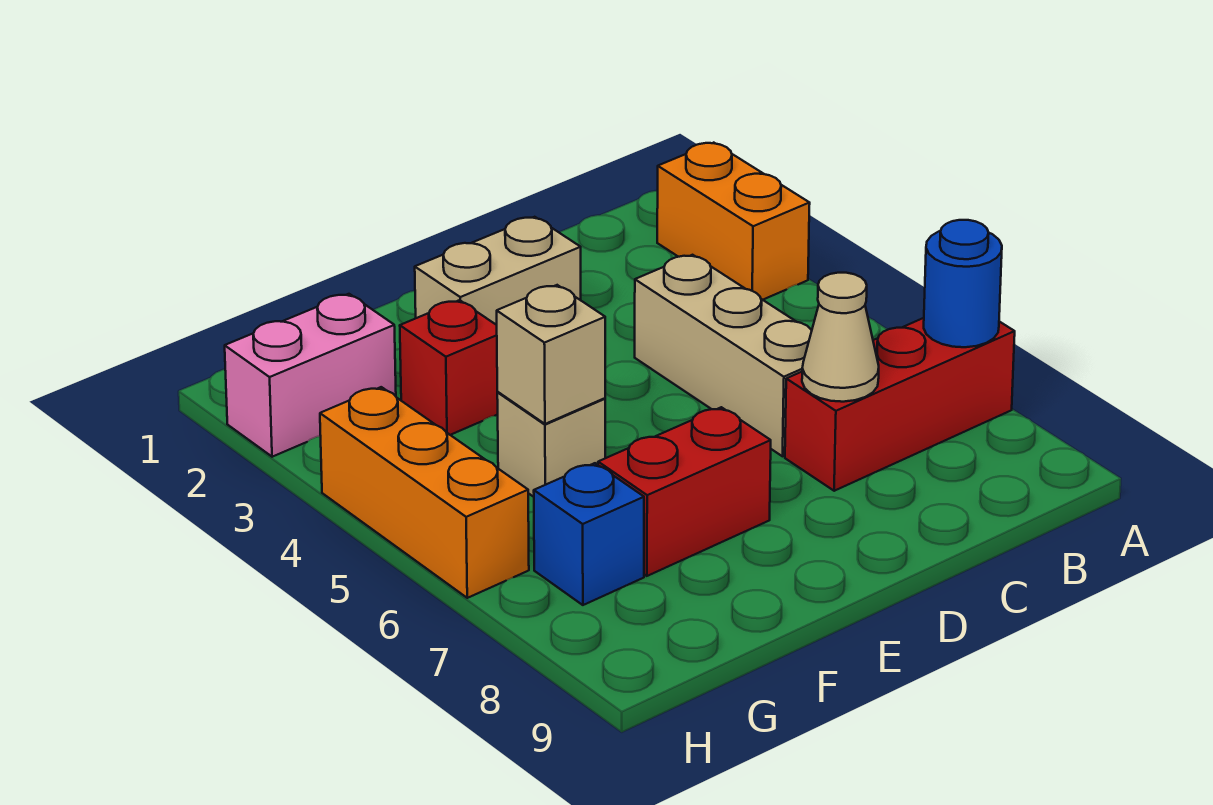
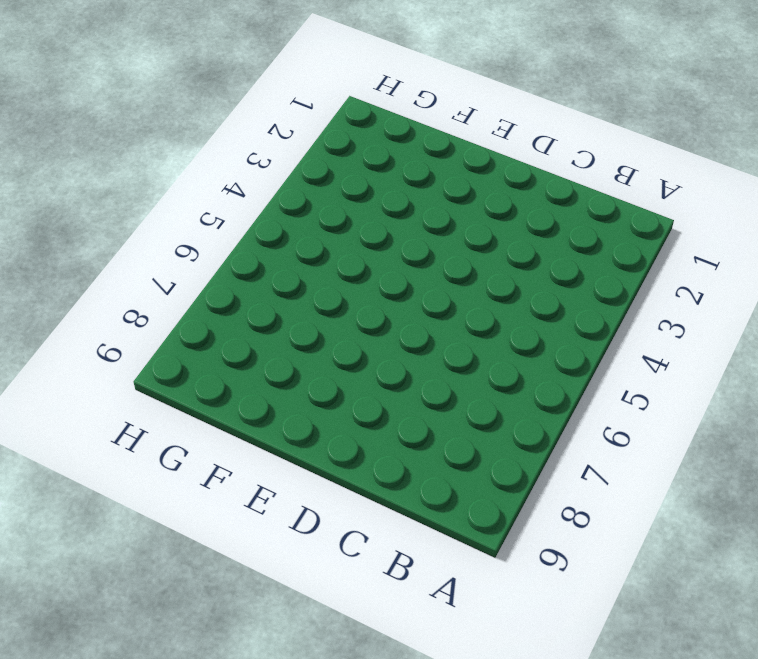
none -> orange brick A2:A3 level 1
none -> red brick A7:C7 level 1
none -> tan brick C4:C6 level 1

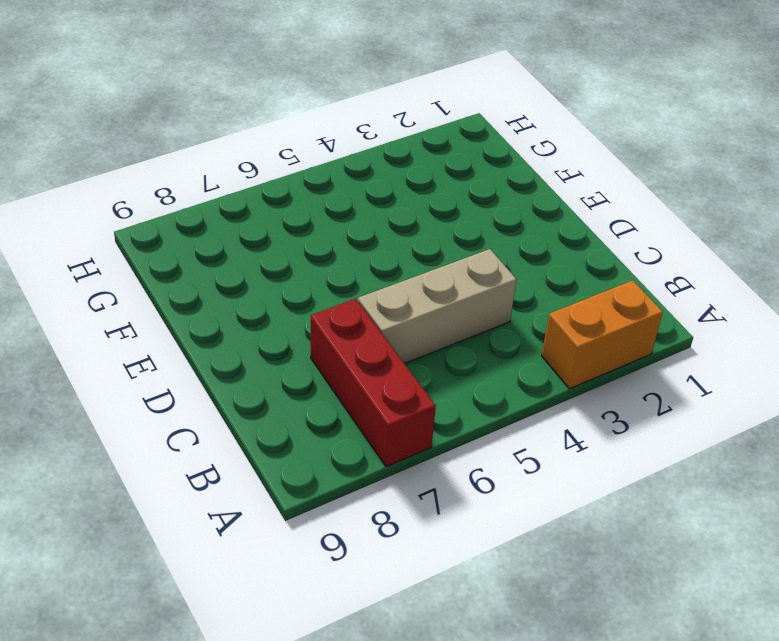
none -> tan brick D2:E2 level 1
none -> red brick E7:F7 level 1
none -> red brick F3 level 1

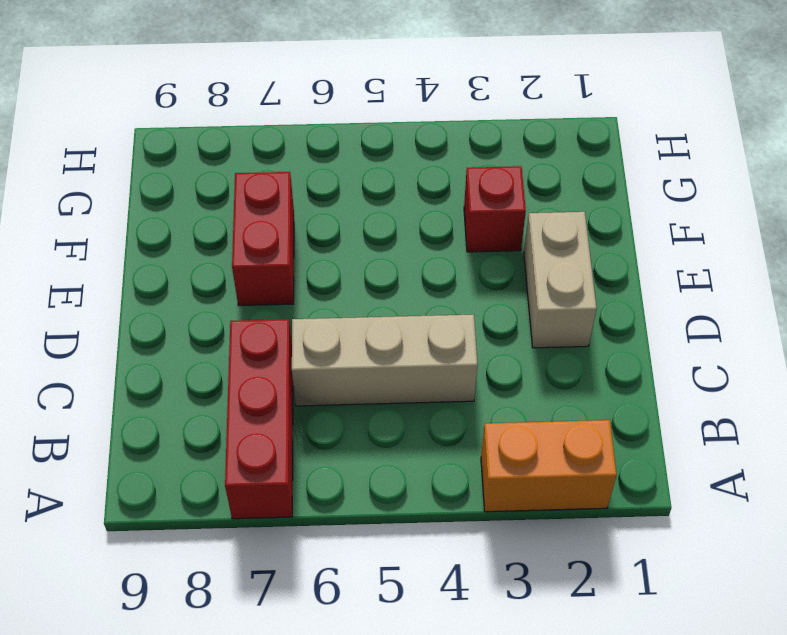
none -> tan brick F5 level 1
none -> pink brick G2:H2 level 1
none -> blue brick G7 level 1

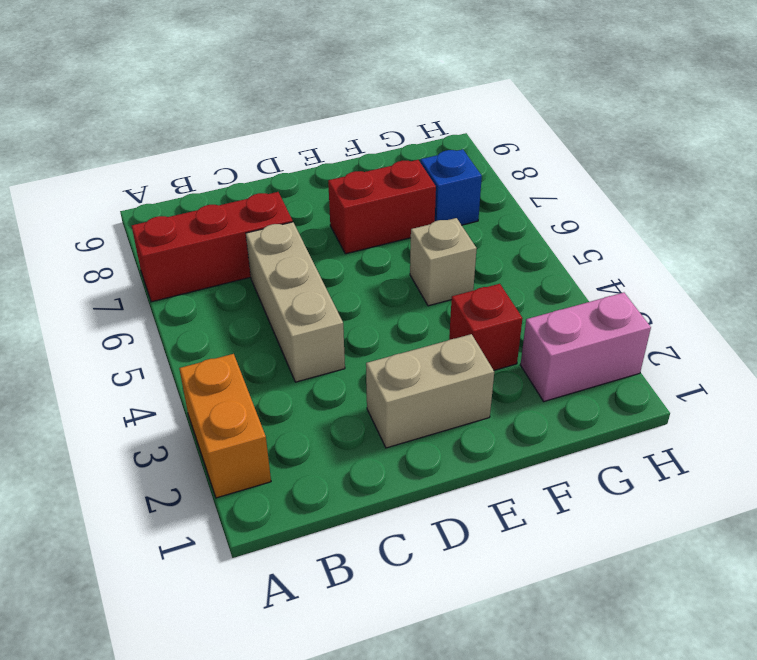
none -> orange brick H4:H6 level 1
none -> blue round brick A7 level 2
none -> tan cone C7 level 2

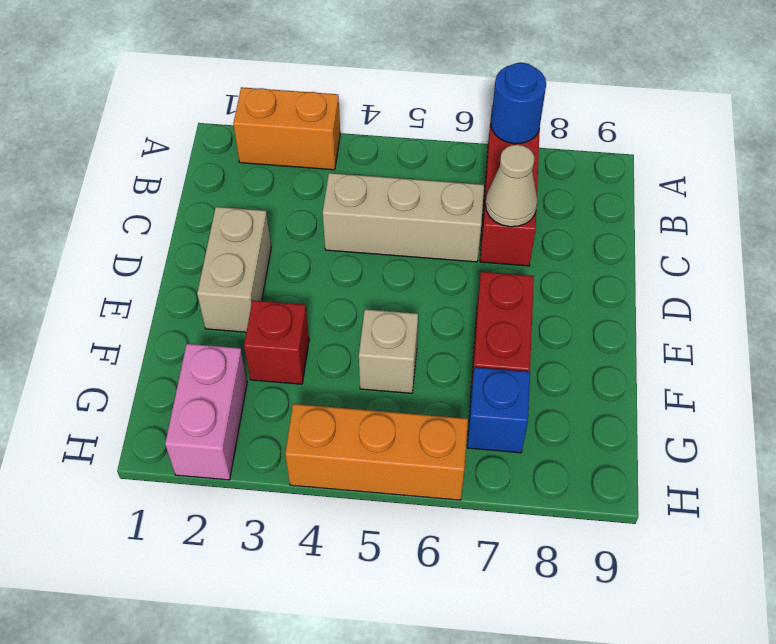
none -> tan brick F5 level 2

